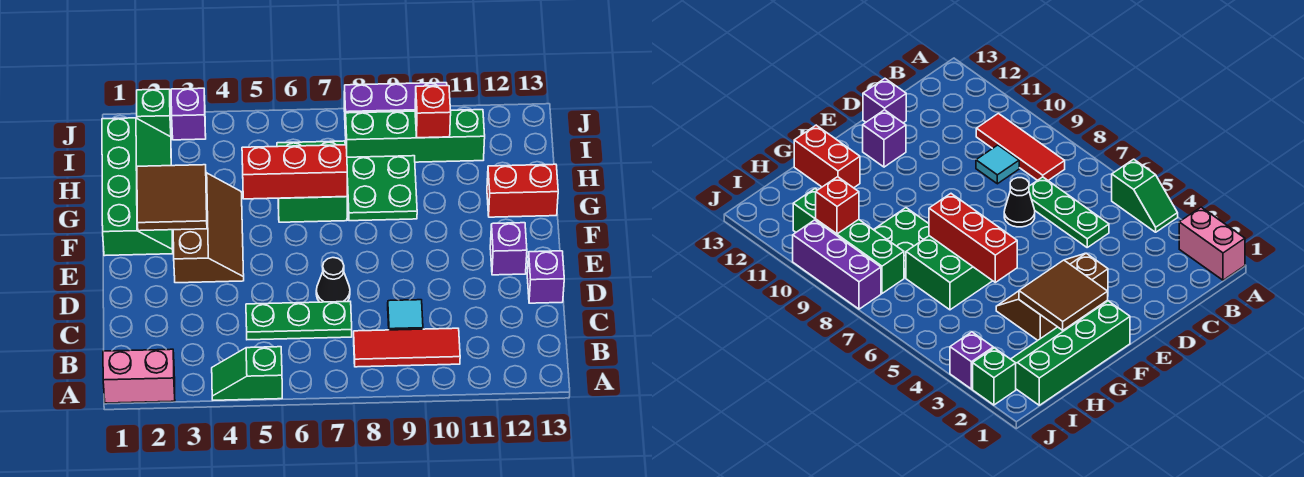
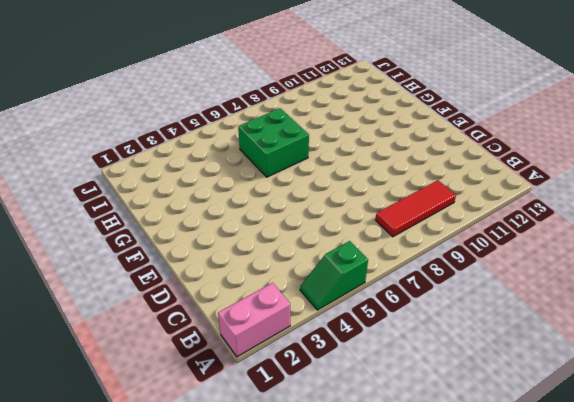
none -> green plate C5:C7 level 1
none -> cyan tile C9 level 1
none -> black cone D7 level 1

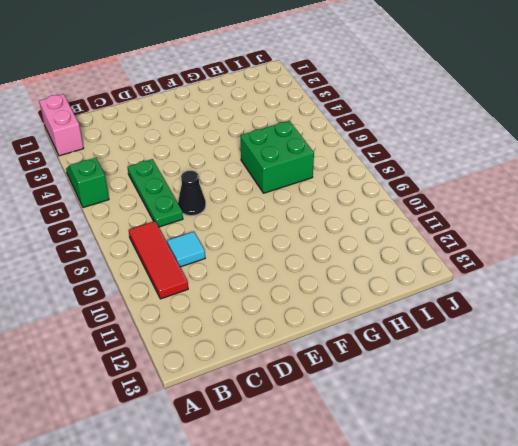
none -> purple brick D13 level 1
none -> brown slope E3:G4 level 1 top 3
none -> purple brick E12 level 1

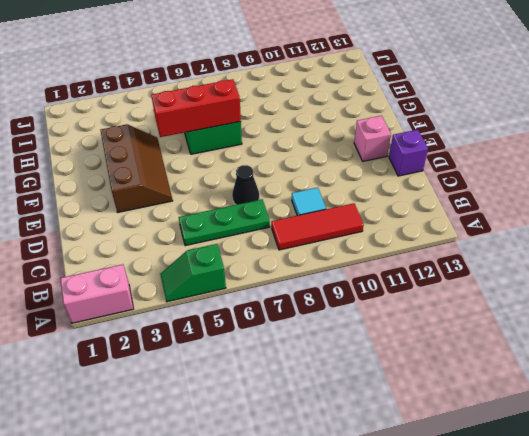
pink brick E12 level 1 -> purple brick E12 level 1
none -> green slope F1:I2 level 1 top 1
none -> green plate G8:H9 level 1
none -> red brick G12:G13 level 1

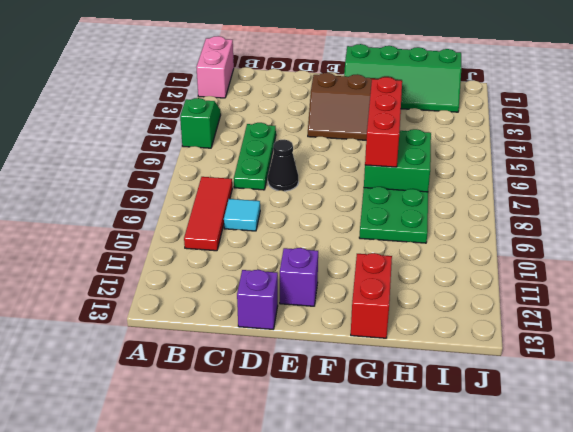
none -> green brick I8:I11 level 1
none -> green brick J2 level 1
none -> purple brick J3 level 1

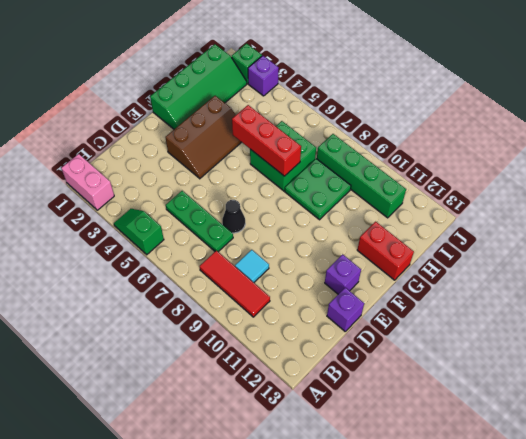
none -> purple brick J8:J10 level 1
none -> brown tile F2:G3 level 2
none -> red brick I10 level 2

